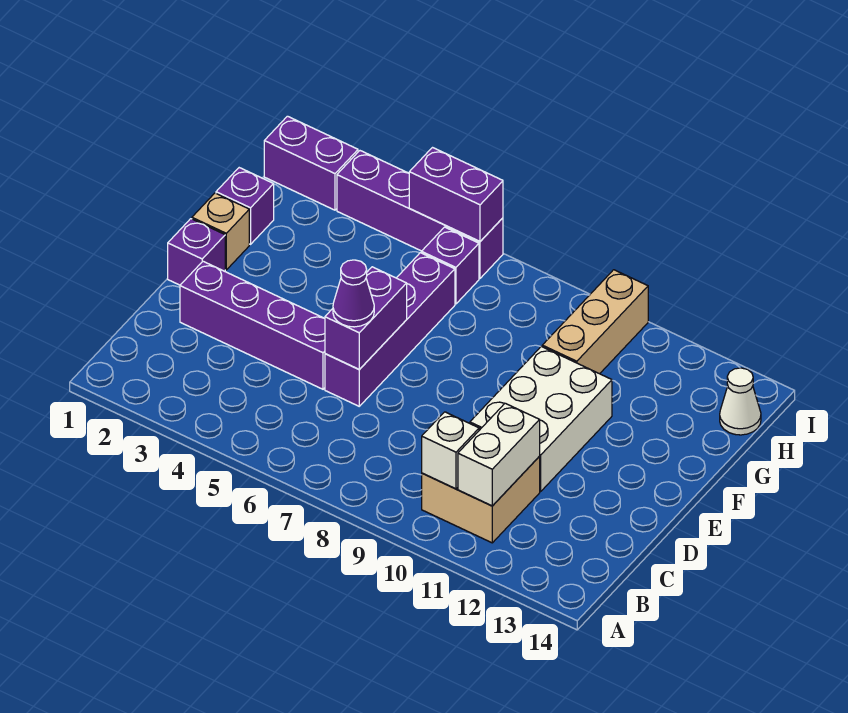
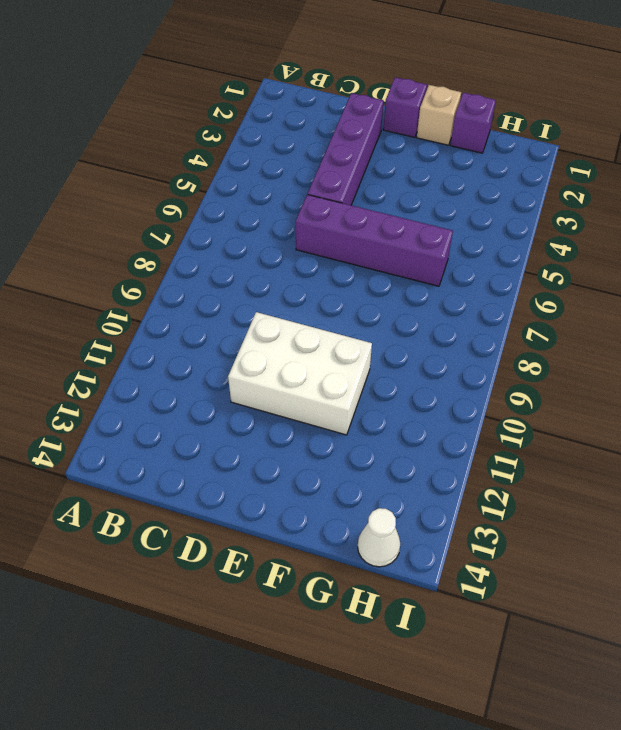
none -> tan brick B10:C11 level 1
none -> tan brick G10:I10 level 1
none -> purple brick H6 level 1

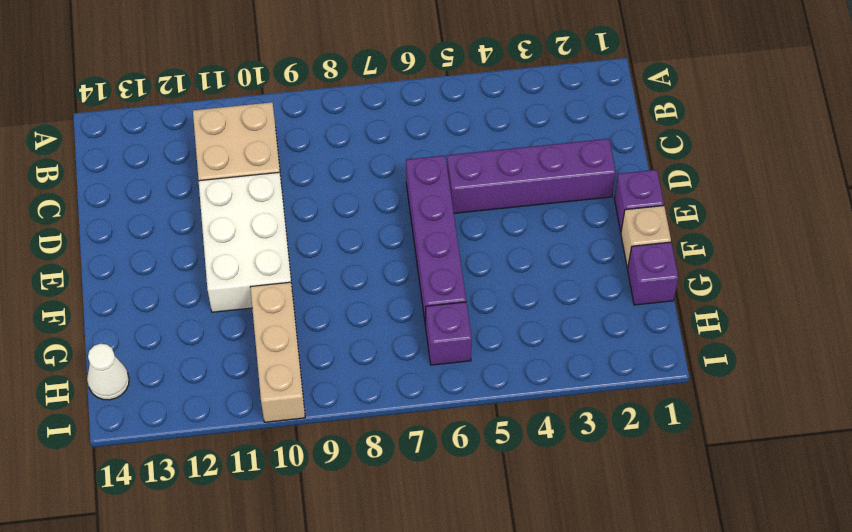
none -> purple brick I1:I2 level 1
none -> purple brick I3:I6 level 1
none -> white brick B10 level 2

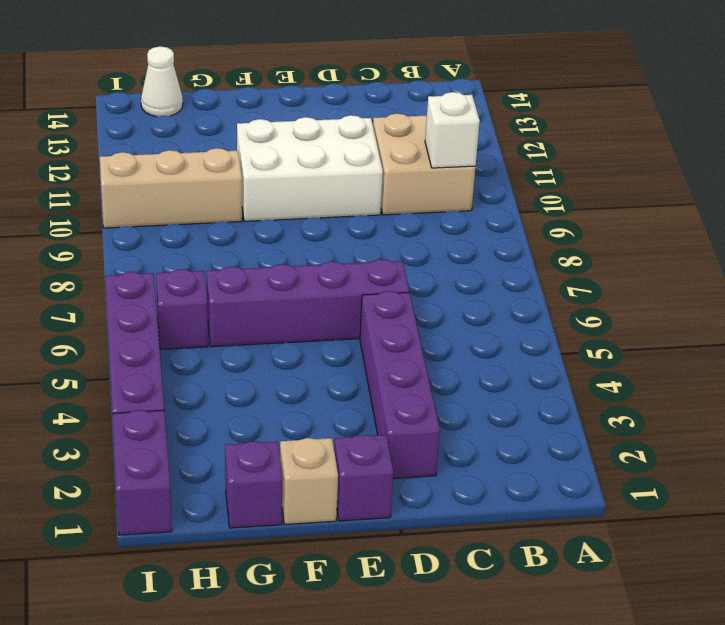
none -> white brick B11:C11 level 2
none -> purple brick D6:E6 level 2
none -> purple brick I5:I6 level 2

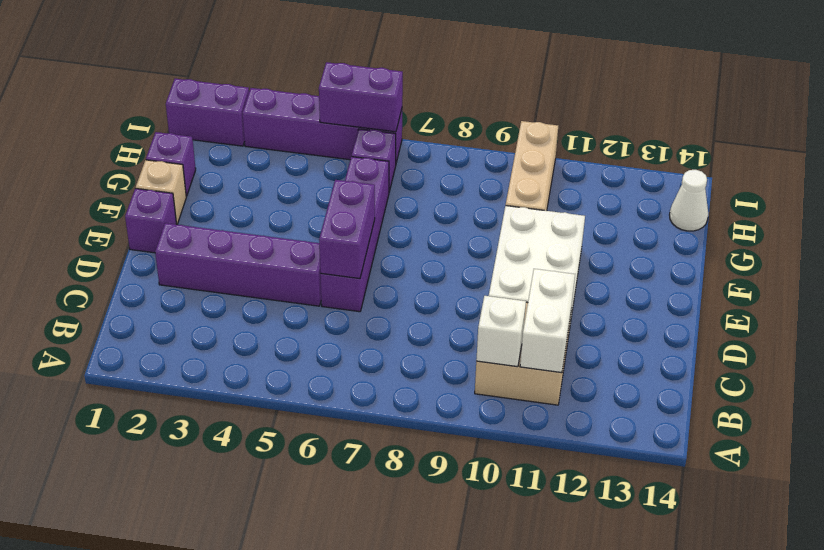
none -> purple cone D6 level 3

